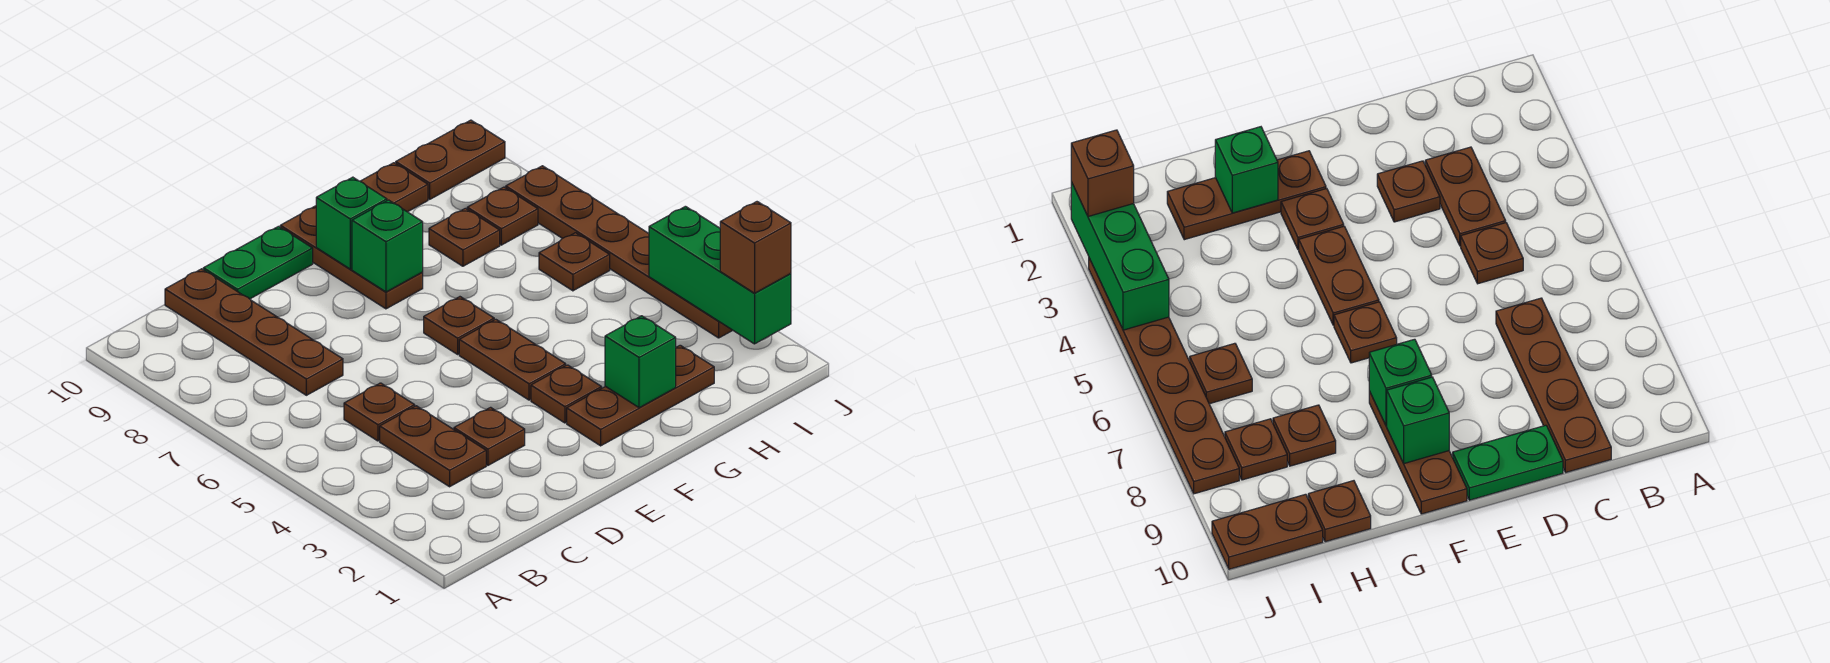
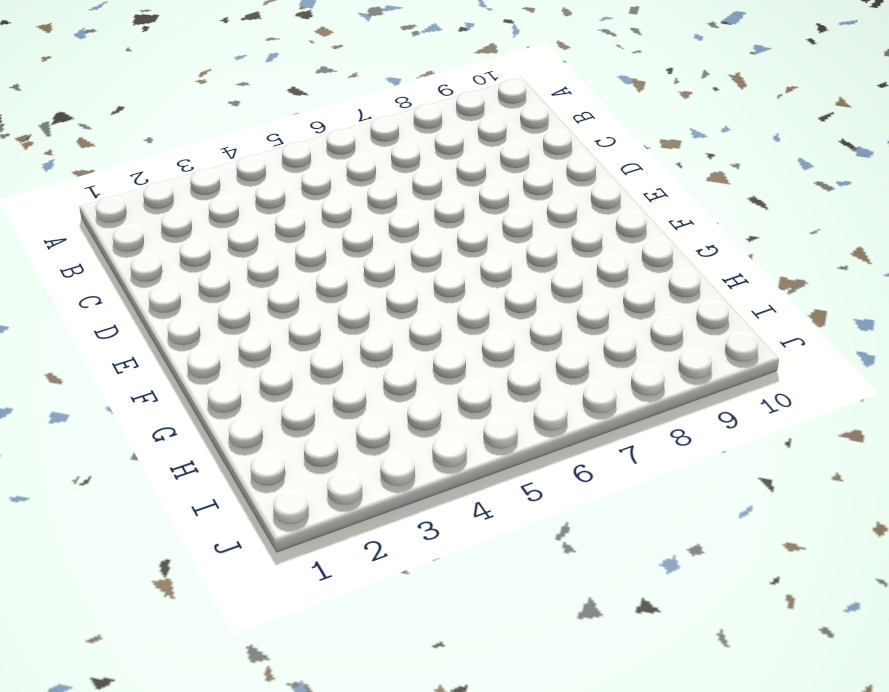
none -> brown plate C3:C4 level 1
none -> brown plate C5 level 1
none -> brown plate C7:C10 level 1

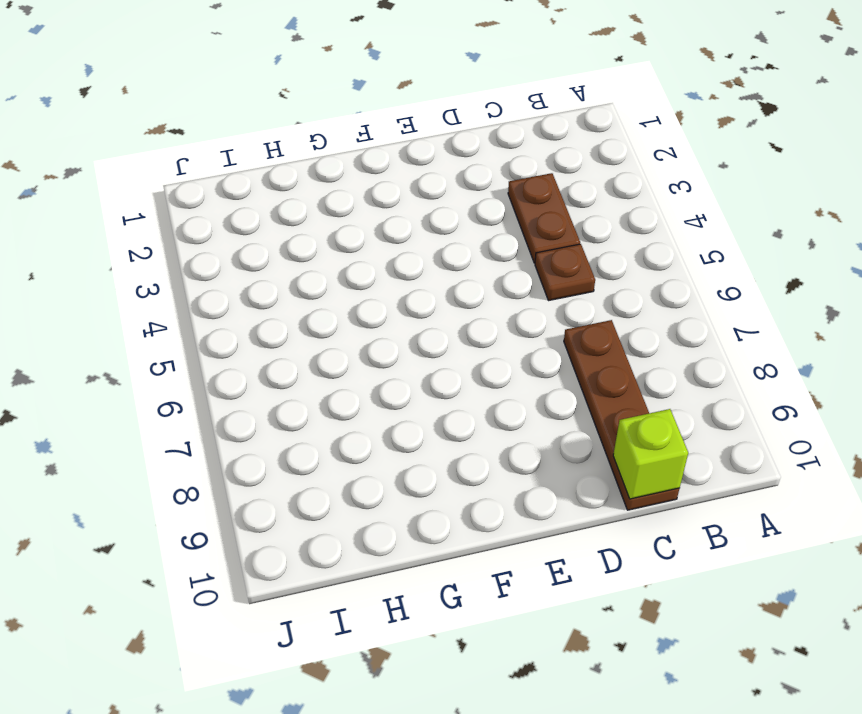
lime brick C10 level 2 -> none
none -> brown plate D3 level 1
none -> green plate D10:E10 level 1
none -> brown plate F2:H2 level 1

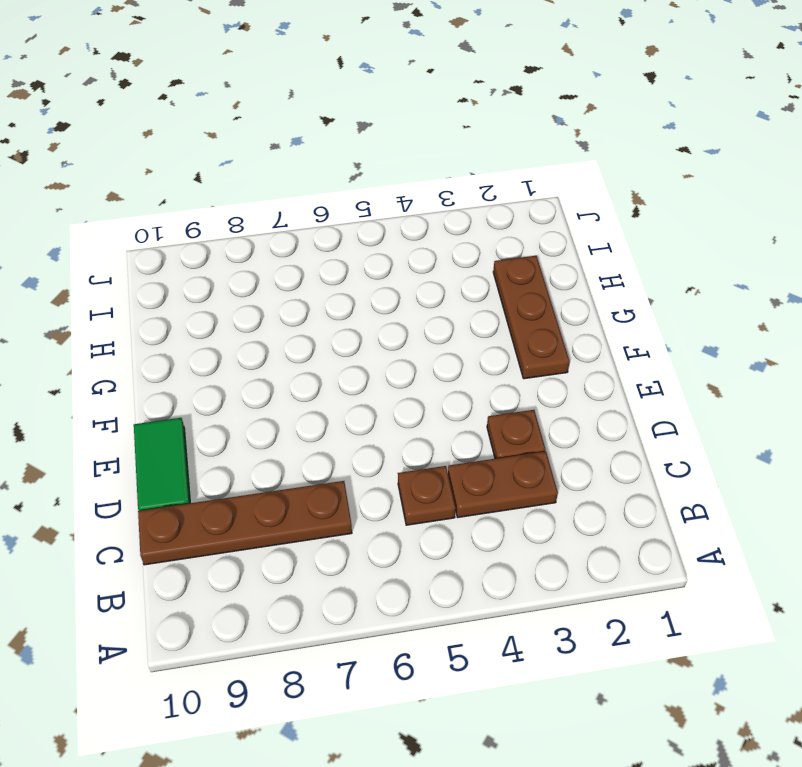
green tile D10:E10 level 1 -> green plate D10:E10 level 1
none -> brown plate F3 level 1
none -> brown plate F4:F5 level 1
none -> brown plate F6 level 1

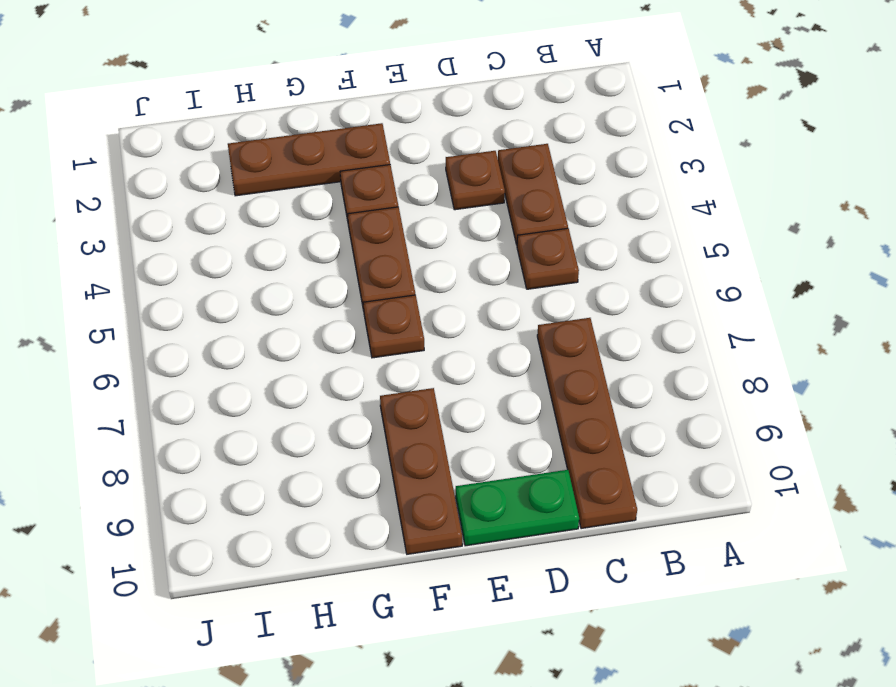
none -> brown plate H8 level 1
none -> brown plate H10 level 1
none -> brown plate I6 level 1

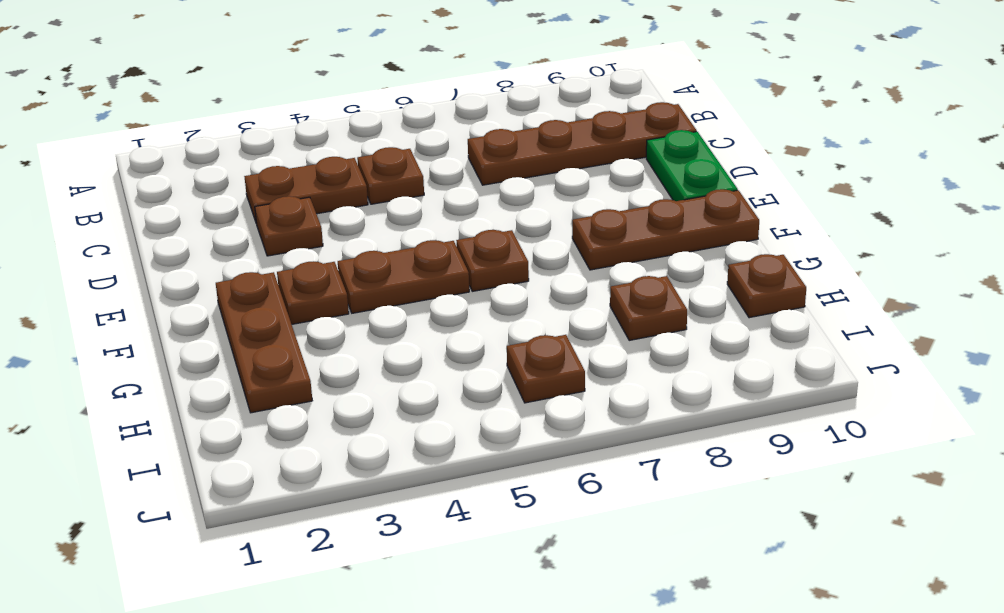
none -> brown plate I8 level 1
none -> brown plate I10:J10 level 1
none -> brown plate J3:J8 level 1

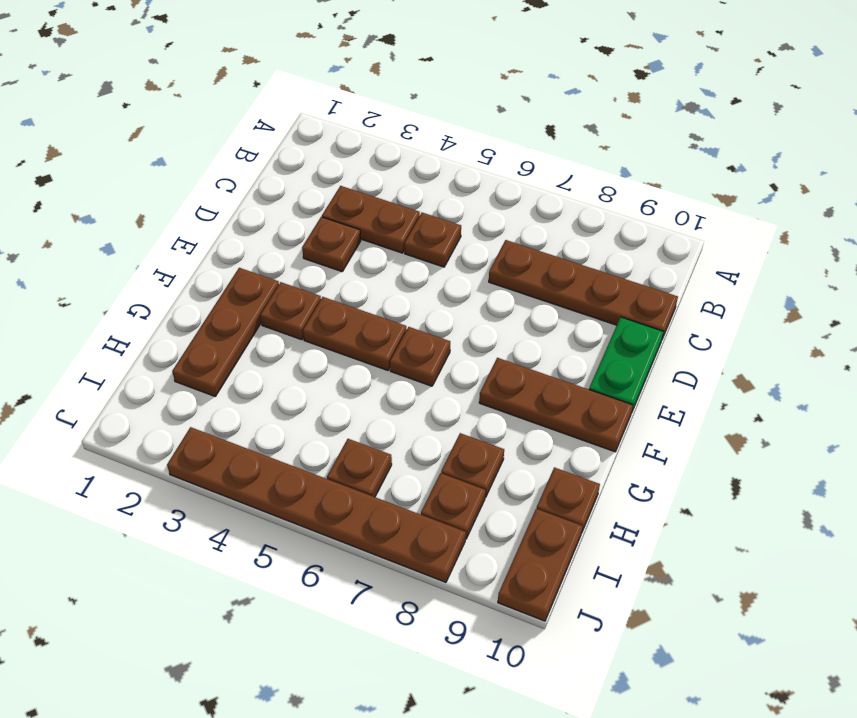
none -> green brick F8 level 2
none -> green brick F9 level 2
none -> green brick G2 level 2

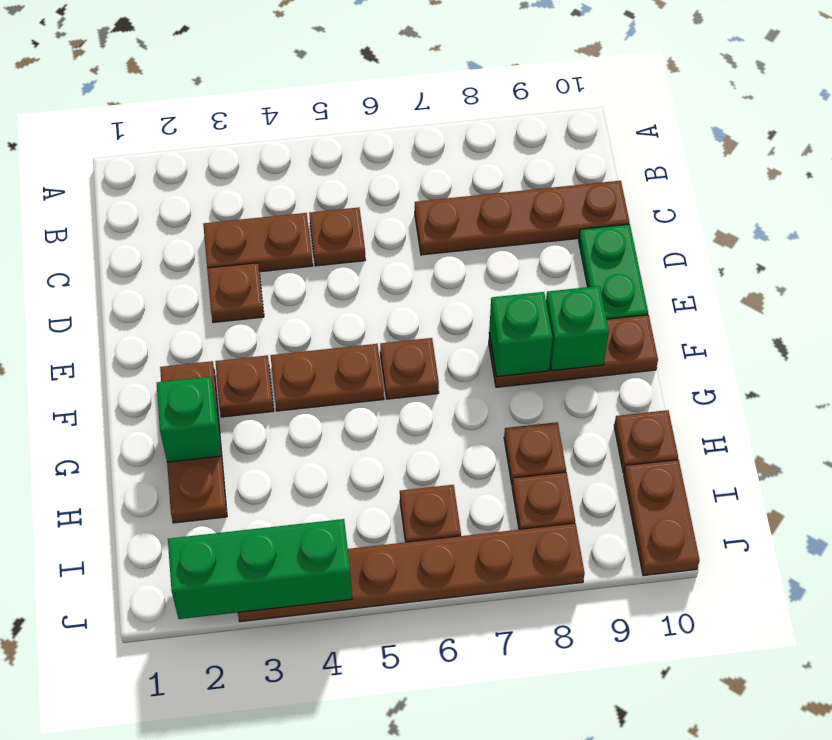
none -> brown brick J2 level 3

